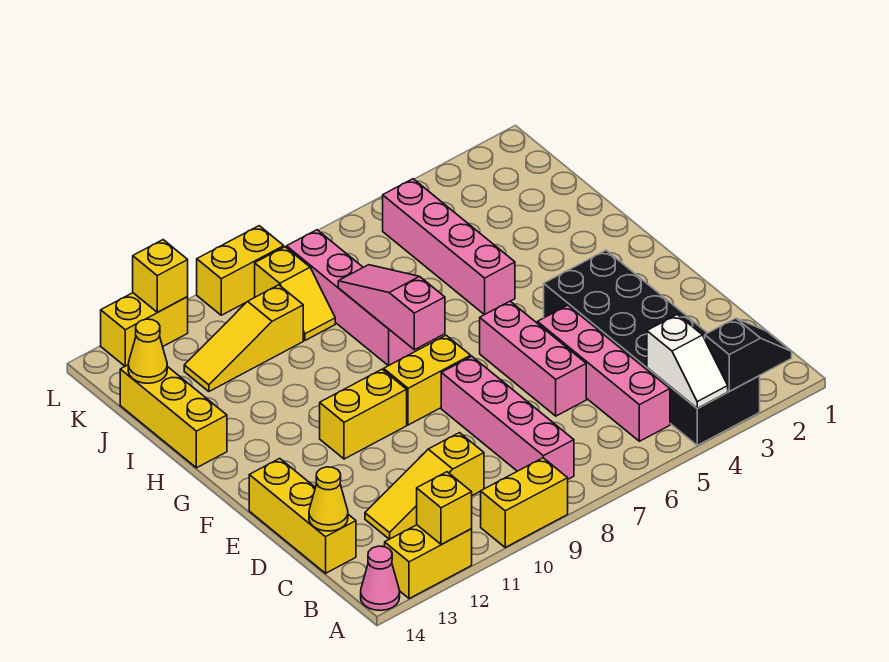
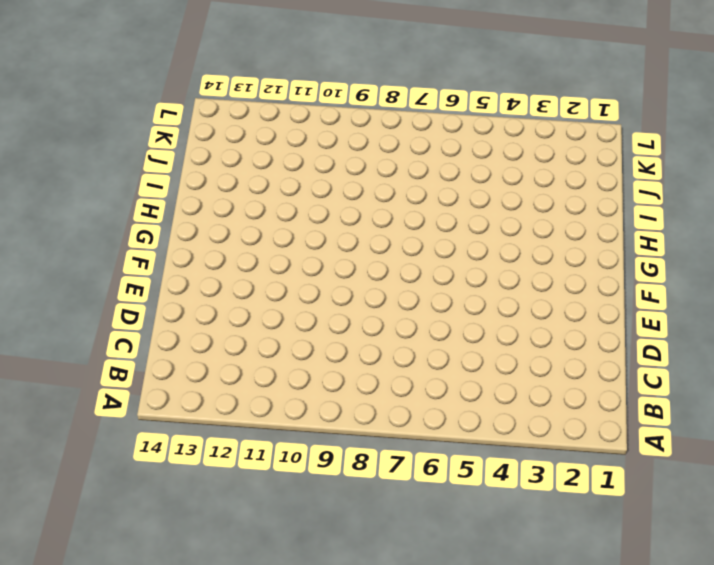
none -> black brick A3:F4 level 1
none -> yellow brick A9:A10 level 1
none -> yellow brick A12:A13 level 1

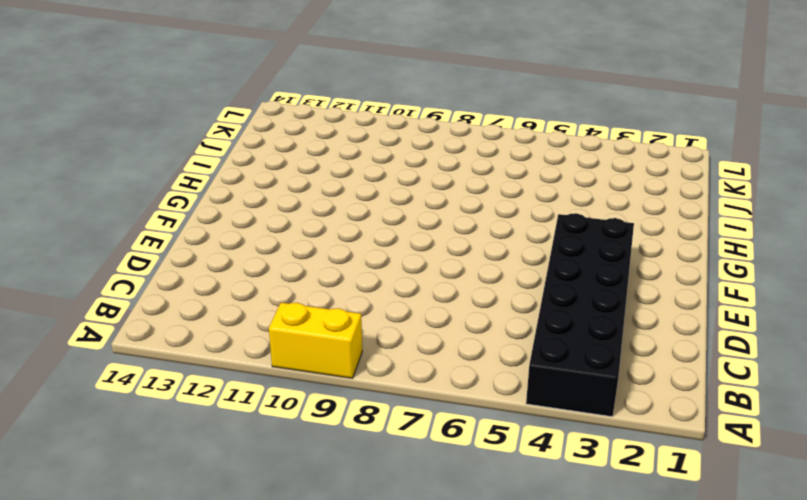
none -> yellow brick A12:A13 level 1
none -> pink cone A14 level 1
none -> pink brick B5:E5 level 1

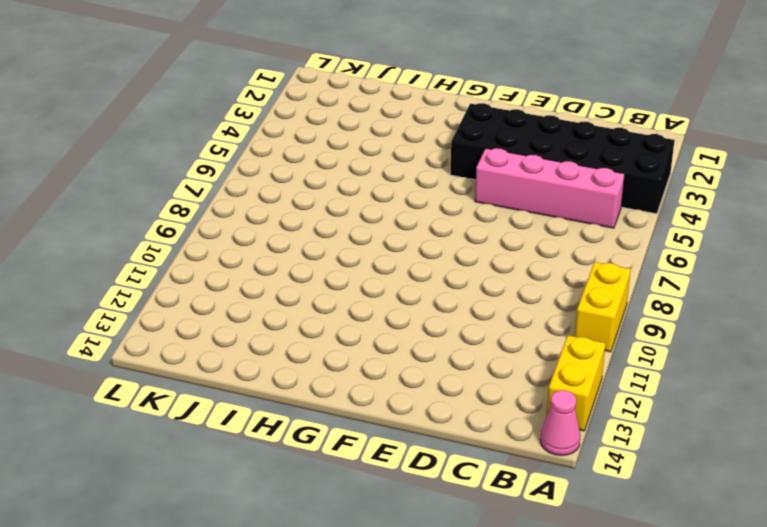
none -> pink brick B8:E8 level 1
none -> yellow slope C10:C12 level 1 top 10
none -> yellow brick C14:E14 level 1

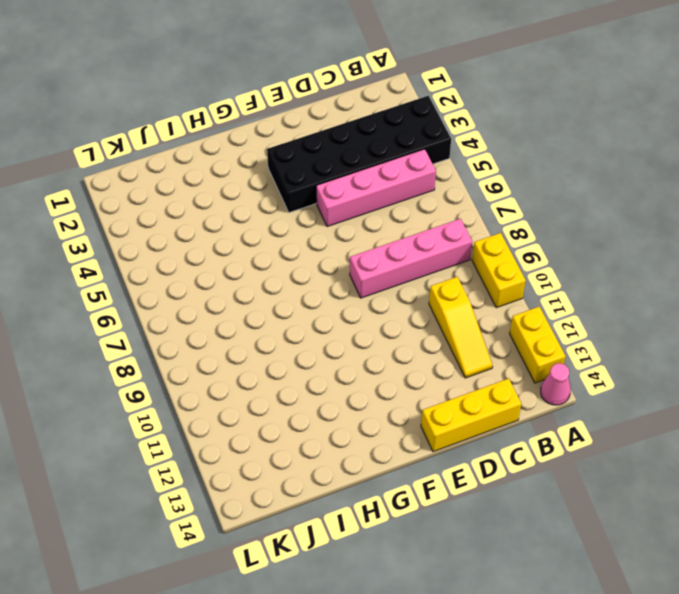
none -> pink brick D6:F6 level 1
none -> yellow brick F8:F9 level 1
none -> yellow brick F10:F11 level 1

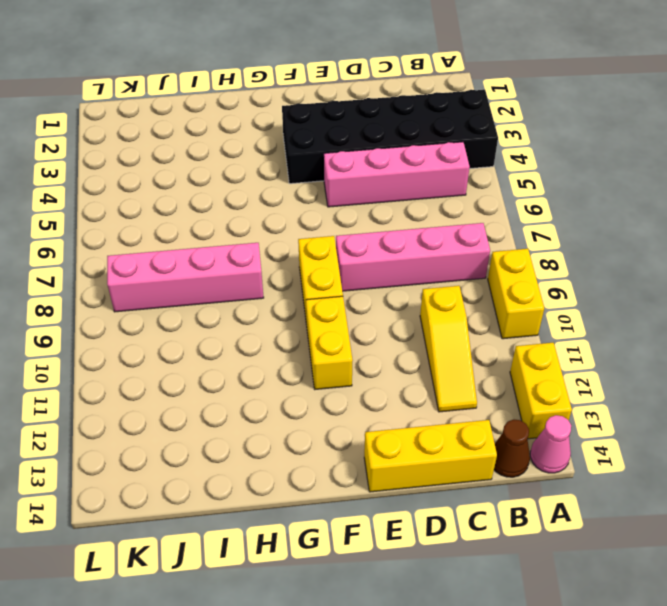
brown cone B14 level 1 -> none
none -> pink brick D6:F6 level 1
none -> pink brick H5:K5 level 1
none -> yellow brick H14:J14 level 1

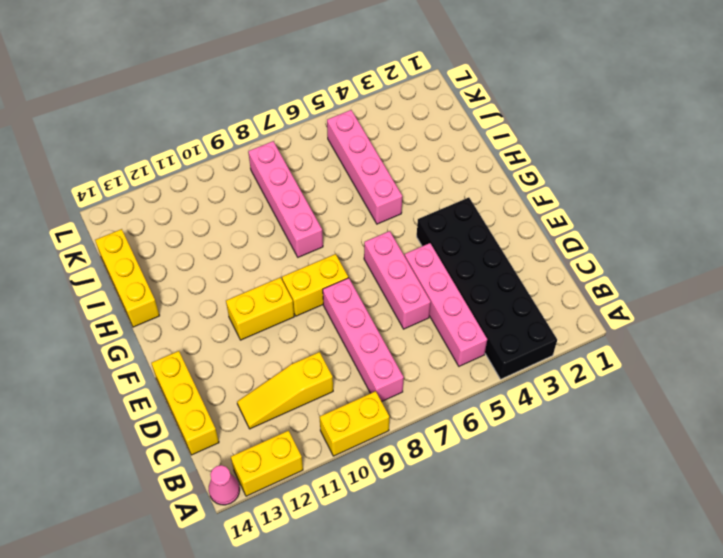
none -> yellow slope J9:K9 level 1 top K
none -> yellow slope J10:J12 level 1 top 10
none -> yellow brick L9:L10 level 1

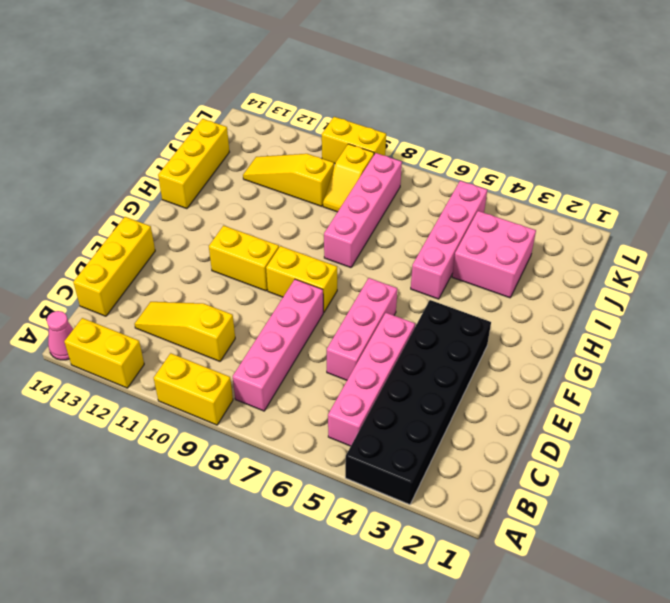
pink brick I3:J4 level 1 -> none
none -> yellow brick L12:L13 level 1
none -> black slope A2:A3 level 2 top 3
none -> white slope A4:B4 level 2 top B

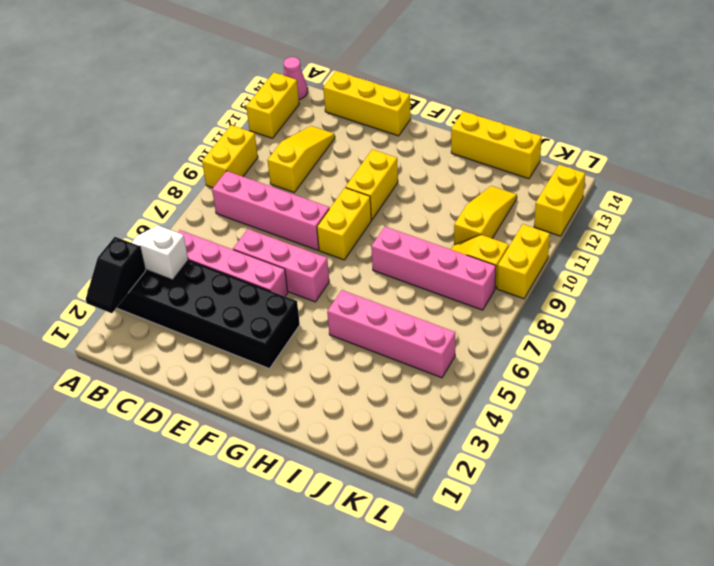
none -> yellow brick A12 level 2
none -> yellow cone C14 level 2
none -> pink slope G8:I8 level 2 top G

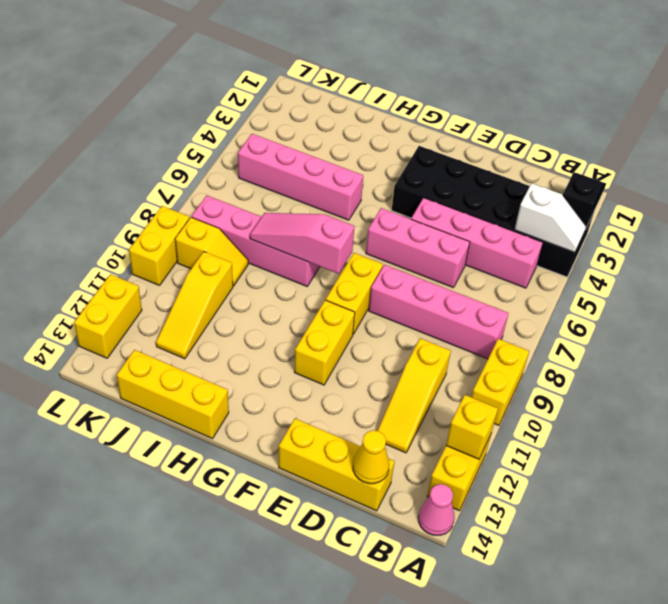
none -> yellow cone J14 level 2
none -> yellow brick L12 level 2

